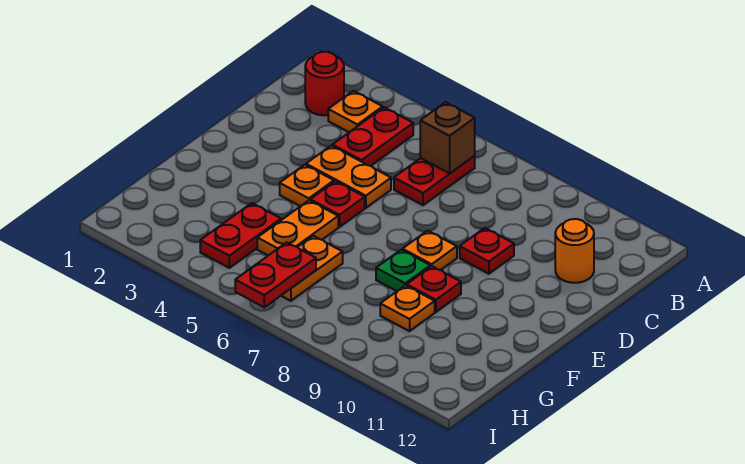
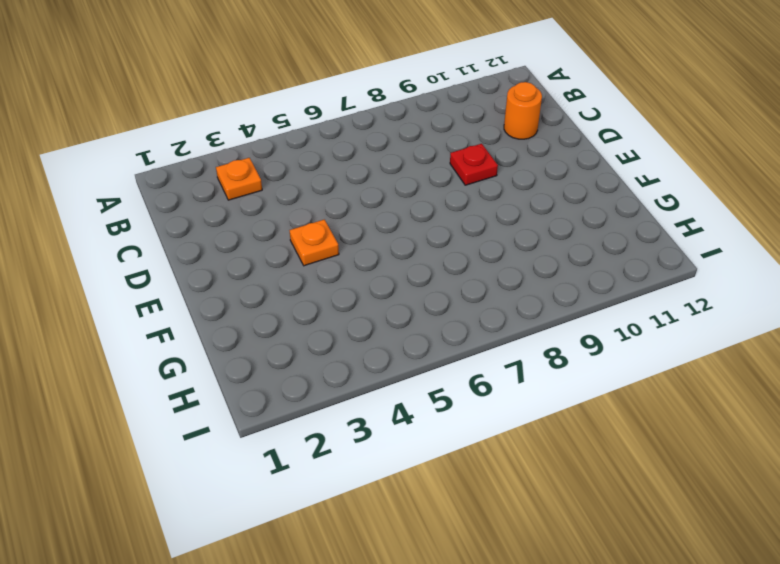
none -> red round brick B2 level 1
none -> red plate B4:C4 level 1
none -> red plate B6:C6 level 1

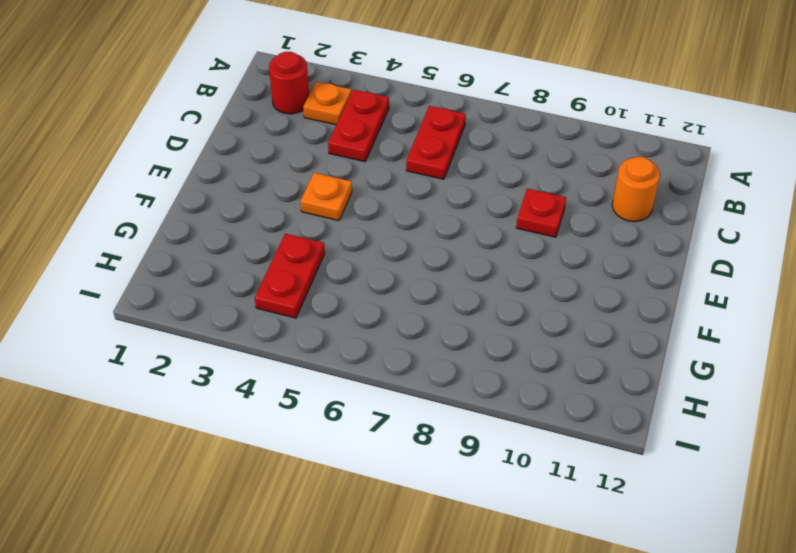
none -> orange plate D4:D5 level 1
none -> red plate E5 level 1
none -> orange plate E8 level 1

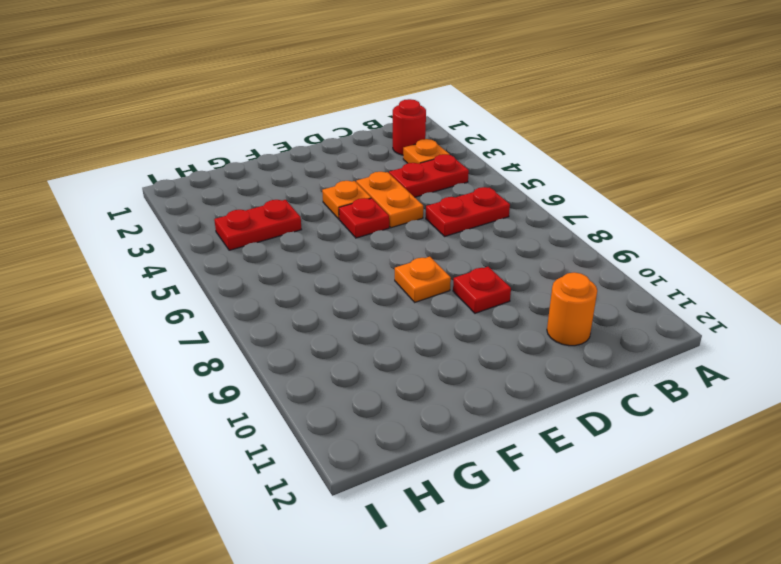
none -> orange plate F5:G5 level 1
none -> green plate F8 level 1
none -> red plate F9 level 1

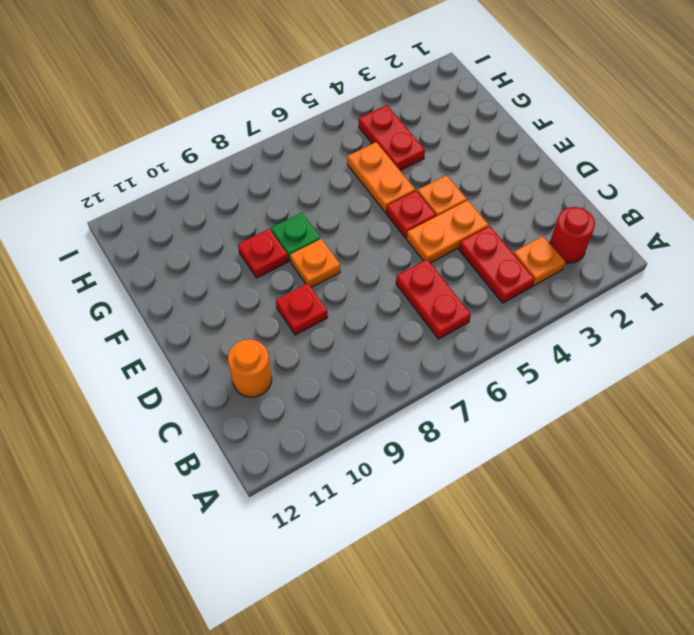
none -> orange plate G6:H6 level 1
none -> orange plate G9 level 1
none -> brown brick B6 level 2

